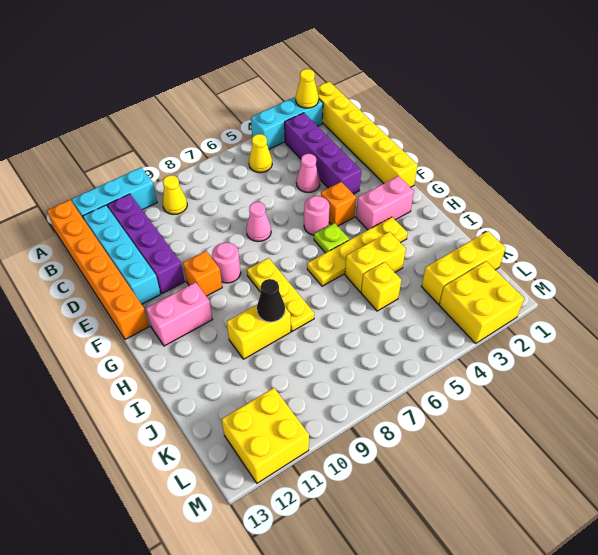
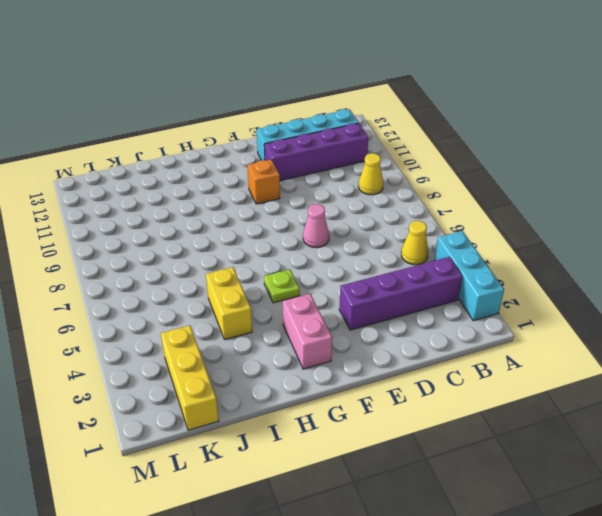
none -> yellow brick A1:F1 level 1
none -> cyan brick A10:A12 level 1
none -> orange brick A13:F13 level 1

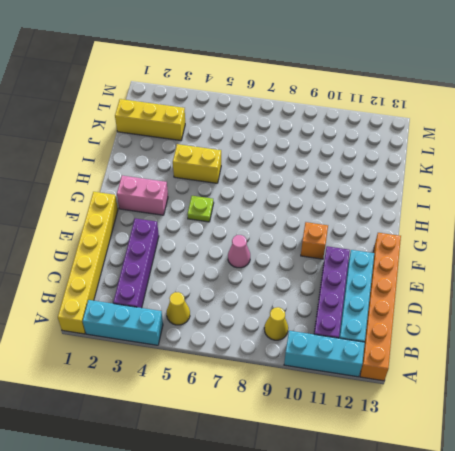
none -> pink cone D4 level 1
none -> orange brick F4 level 1
none -> pink round brick F5 level 1

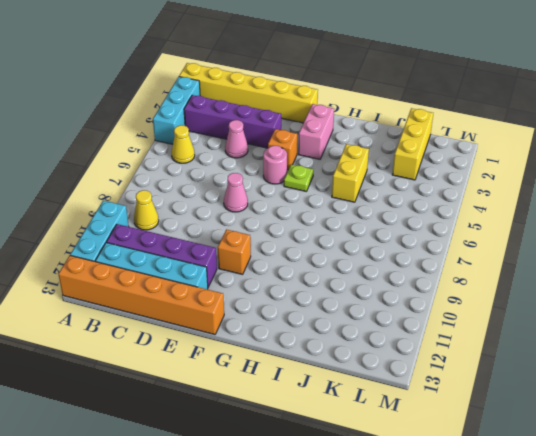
none -> pink round brick F9 level 1
none -> yellow plate G8:I8 level 1
none -> pink brick G11:G12 level 1

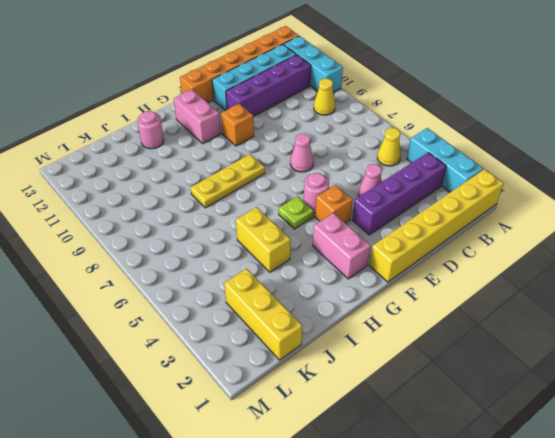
pink round brick I12 level 1 -> pink round brick F9 level 1
none -> yellow plate H3:H6 level 1
none -> yellow brick I9:I10 level 1
none -> yellow brick J5 level 1

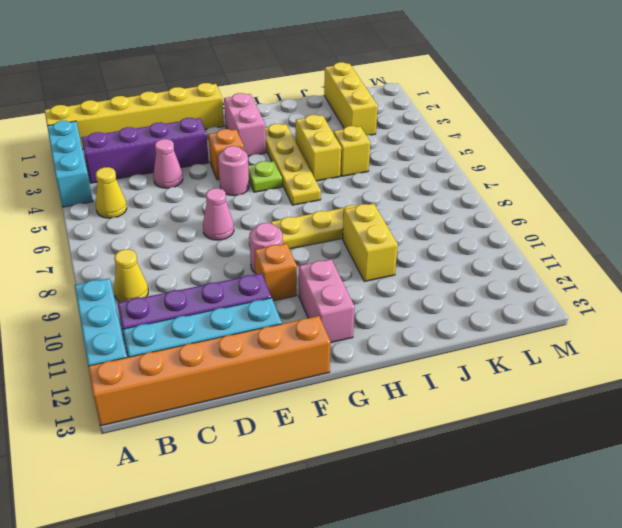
none -> yellow brick L2:M3 level 1
none -> yellow brick L11:M12 level 1
none -> yellow cone A2 level 2

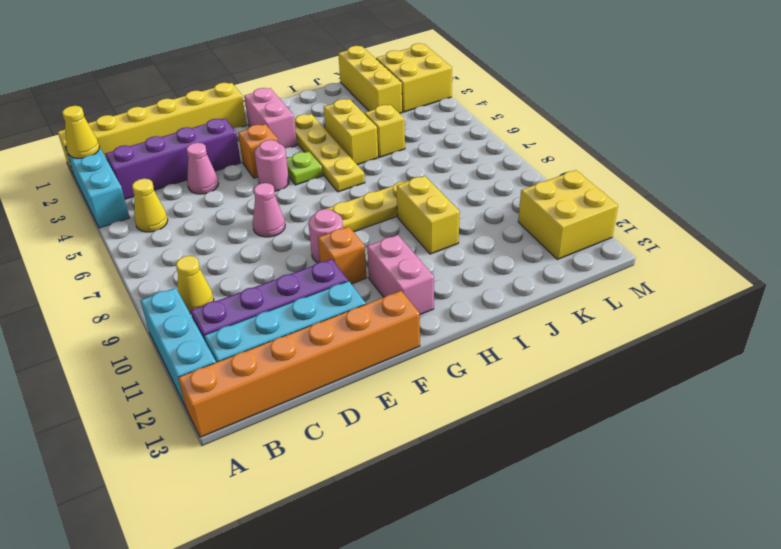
none -> black cone I9 level 2

